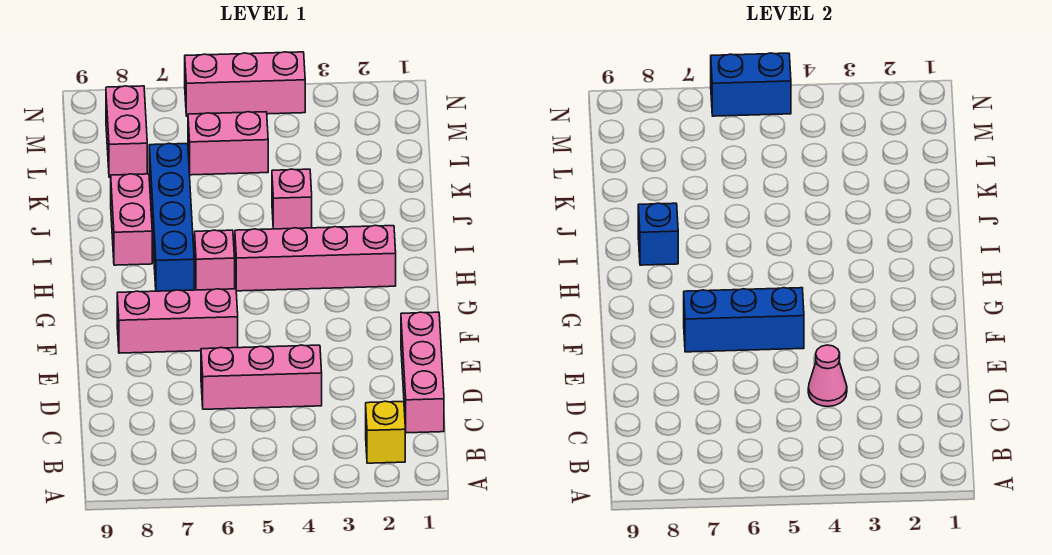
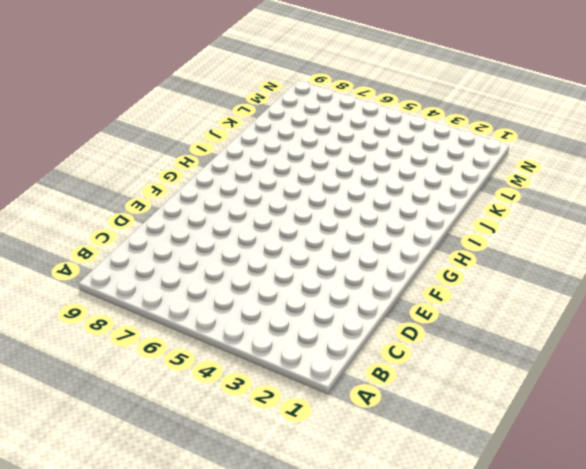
none -> yellow brick B2 level 1
none -> pink brick C1:E1 level 1
none -> pink brick D4:D6 level 1

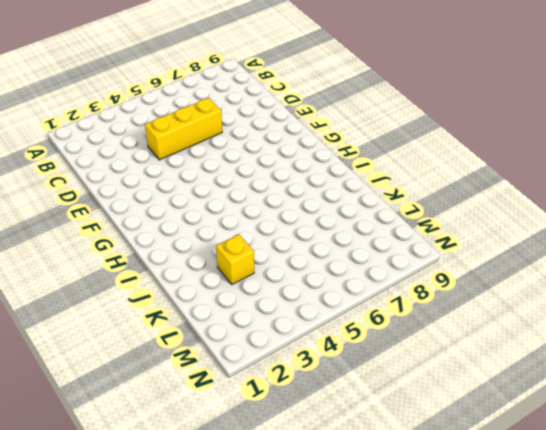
yellow brick D4:D6 level 1 -> pink brick D4:D6 level 1
yellow brick K3 level 1 -> yellow brick B2 level 1
none -> pink brick C1:E1 level 1
none -> pink brick F6:F8 level 1
none -> pink brick H2:H5 level 1

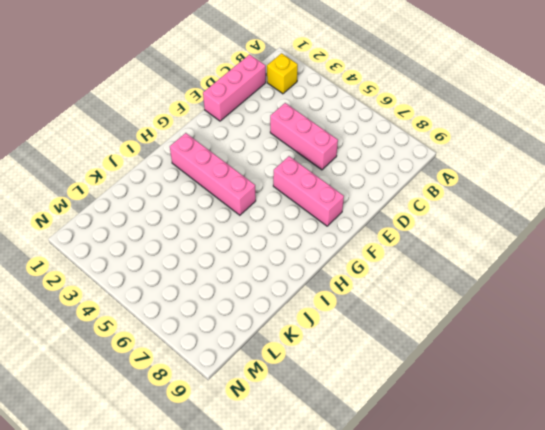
none -> pink brick H6 level 1
none -> blue brick H7:K7 level 1
none -> pink brick I8:J8 level 1

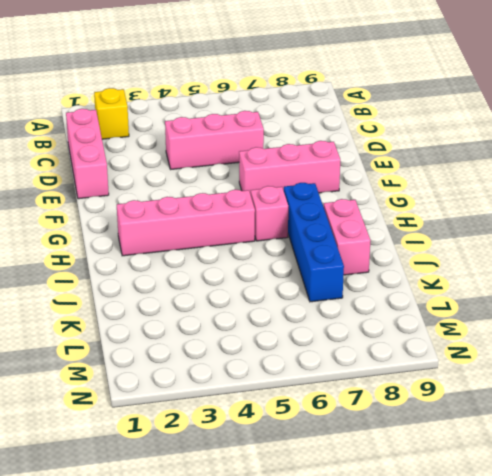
none -> pink brick J4 level 1
none -> pink brick L5:L6 level 1
none -> pink brick L8:M8 level 1

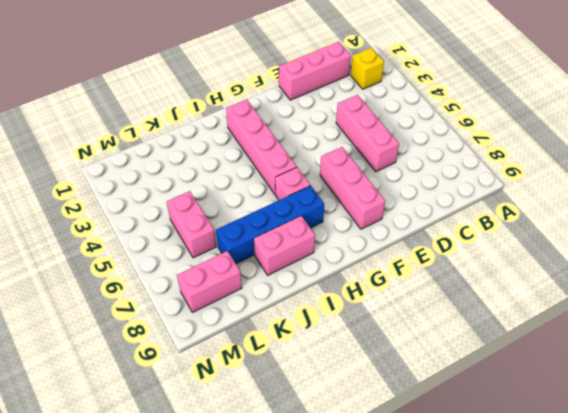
none -> pink brick J4 level 1
none -> pink brick N4:N6 level 1
none -> pink cone D4 level 2

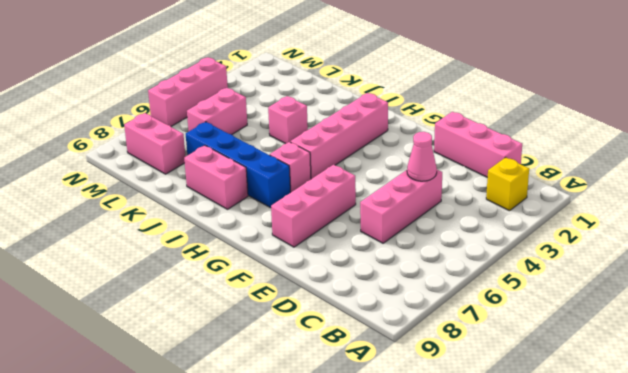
none -> blue brick F5:F7 level 2
none -> blue brick I8 level 2
none -> blue brick N5:N6 level 2

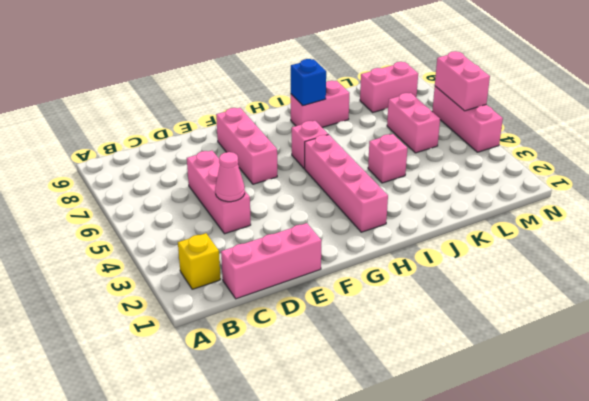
pink brick N5:N6 level 2 -> blue brick N5:N6 level 2
none -> blue brick H7:K7 level 1
none -> blue brick F5:F7 level 2

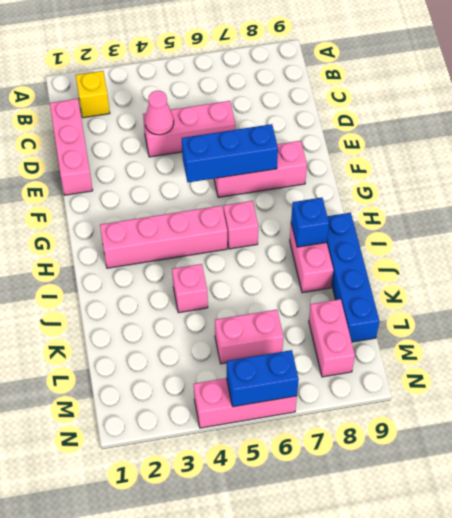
blue brick I9:L9 level 1 -> blue brick H7:K7 level 1

